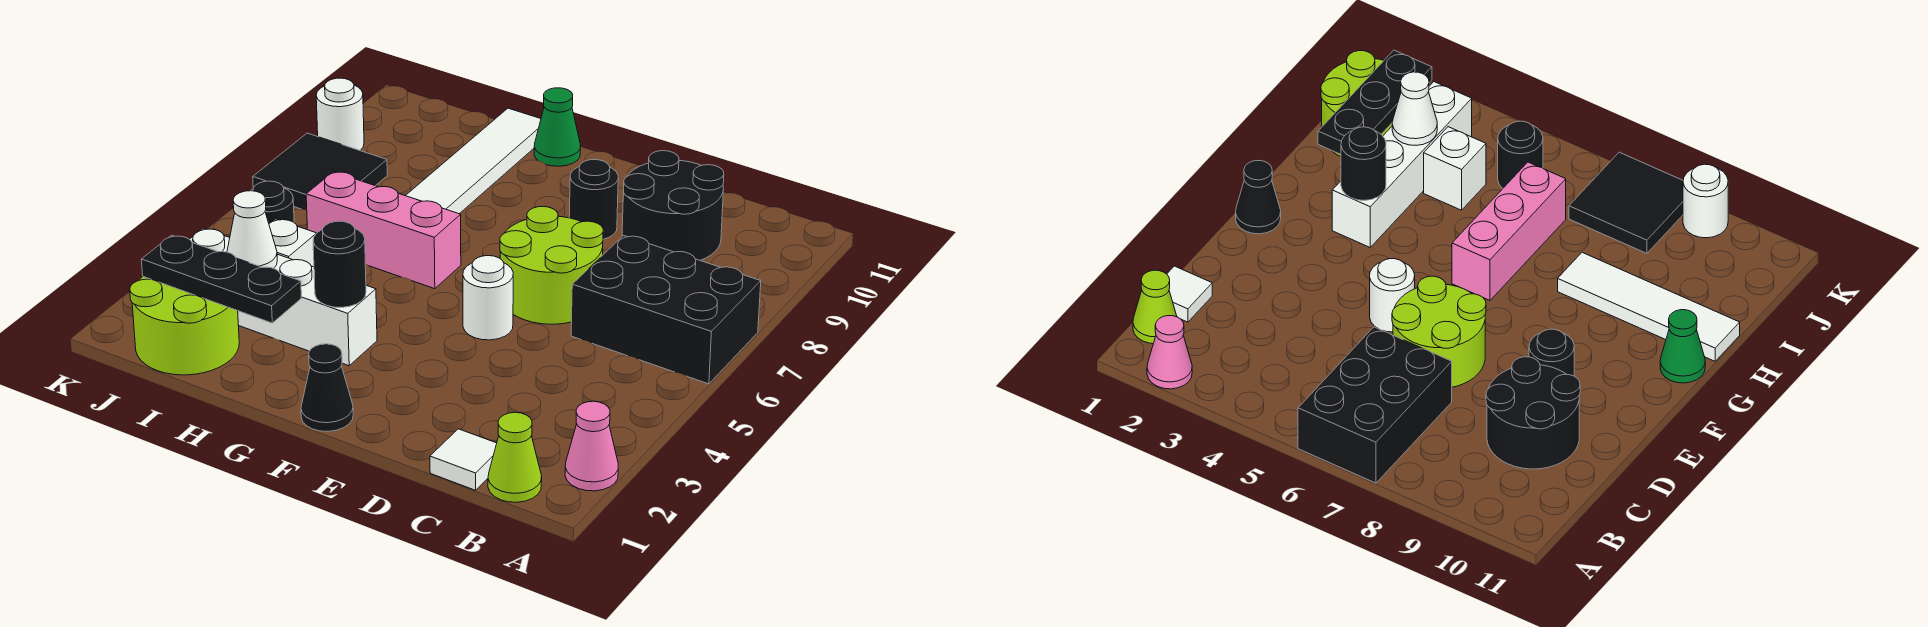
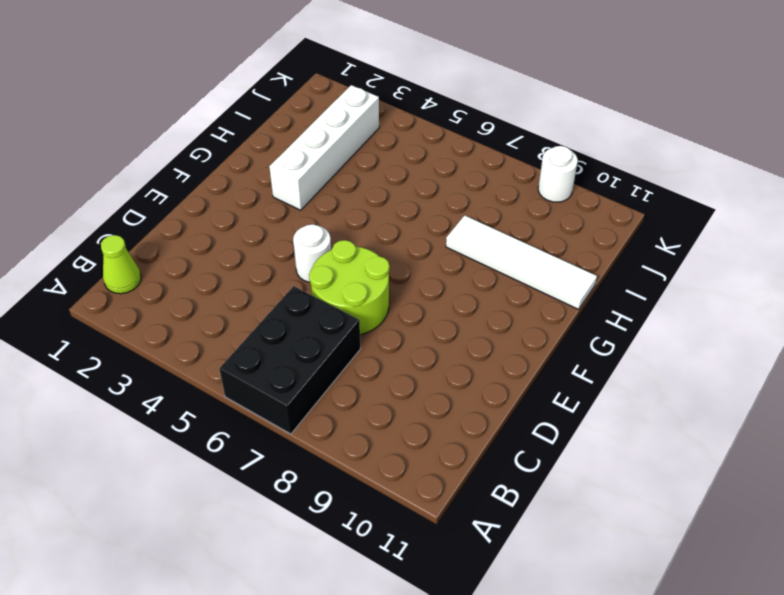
none -> pink cone A2 level 1
none -> white tile C1 level 1
none -> black round brick C9:D10 level 1

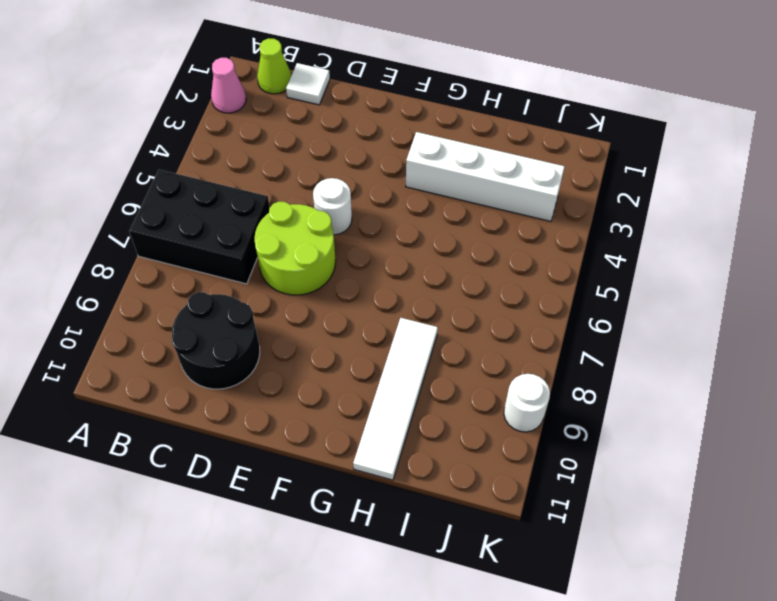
none -> black round brick E9 level 1
none -> black cone F1 level 1
none -> pink brick G6:I6 level 1

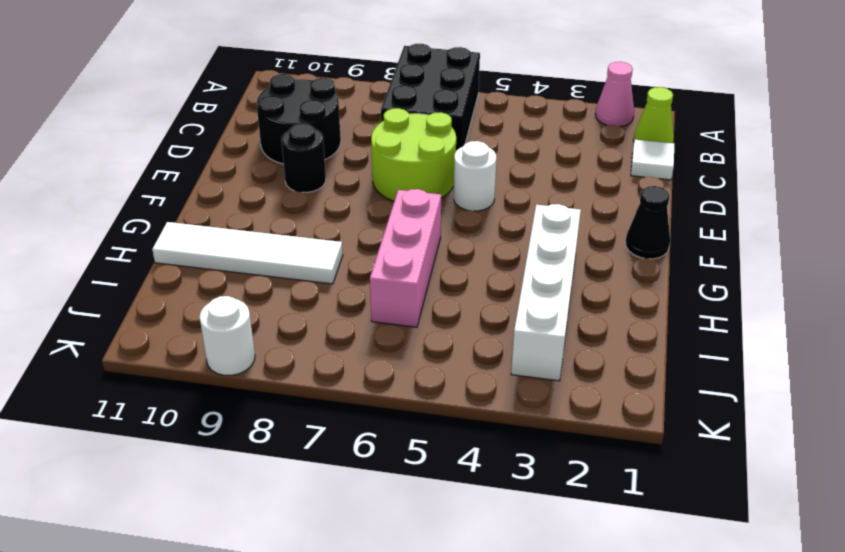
none -> green cone G11 level 1
none -> lime round brick I1:J2 level 1
none -> white brick I4 level 1

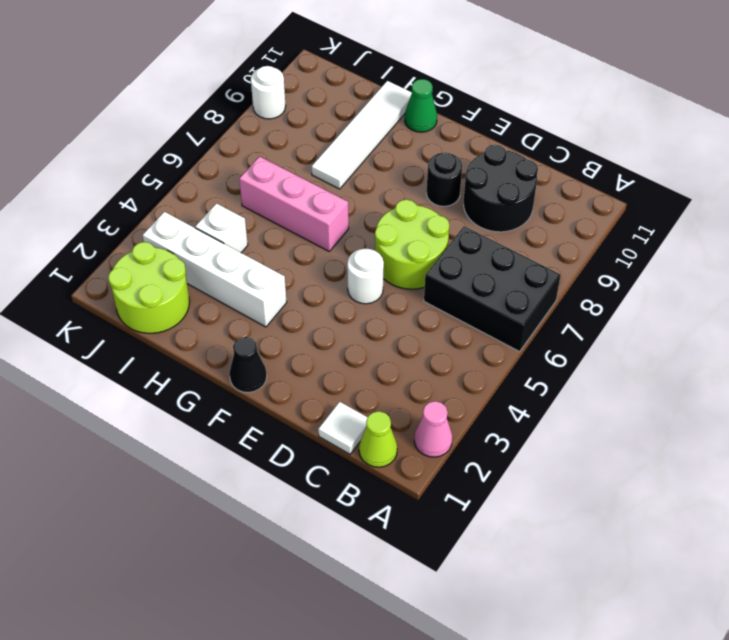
none -> black round brick J5 level 1
none -> black tile J7:K8 level 1
none -> black round brick G3 level 2

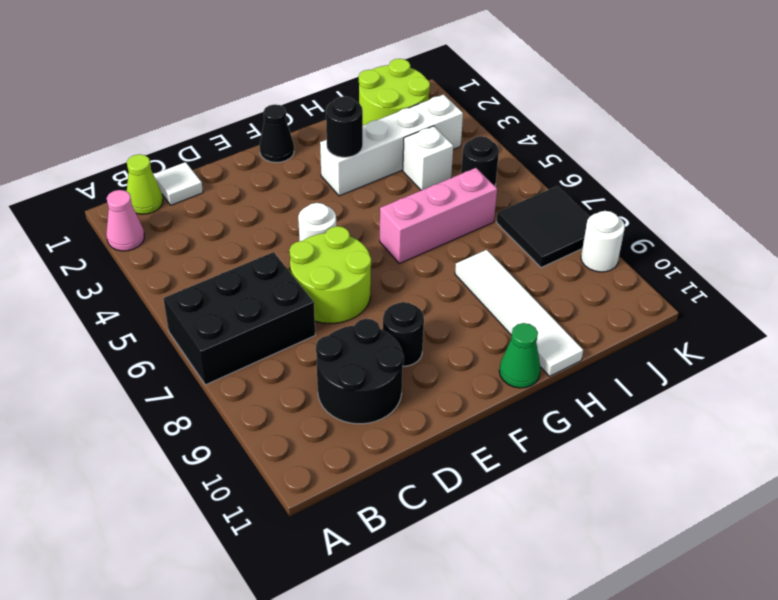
none -> black plate H2:J2 level 2
none -> white cone I3 level 2

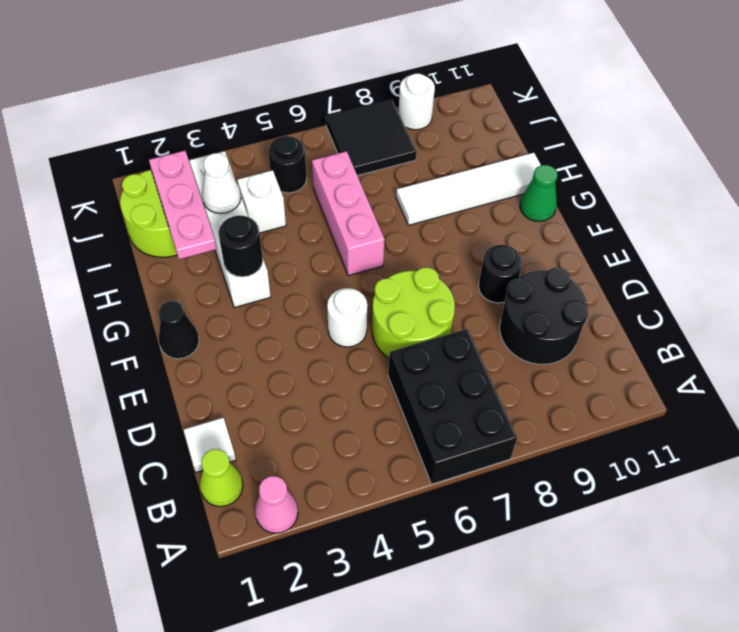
pink plate H2:J2 level 2 -> black plate H2:J2 level 2

